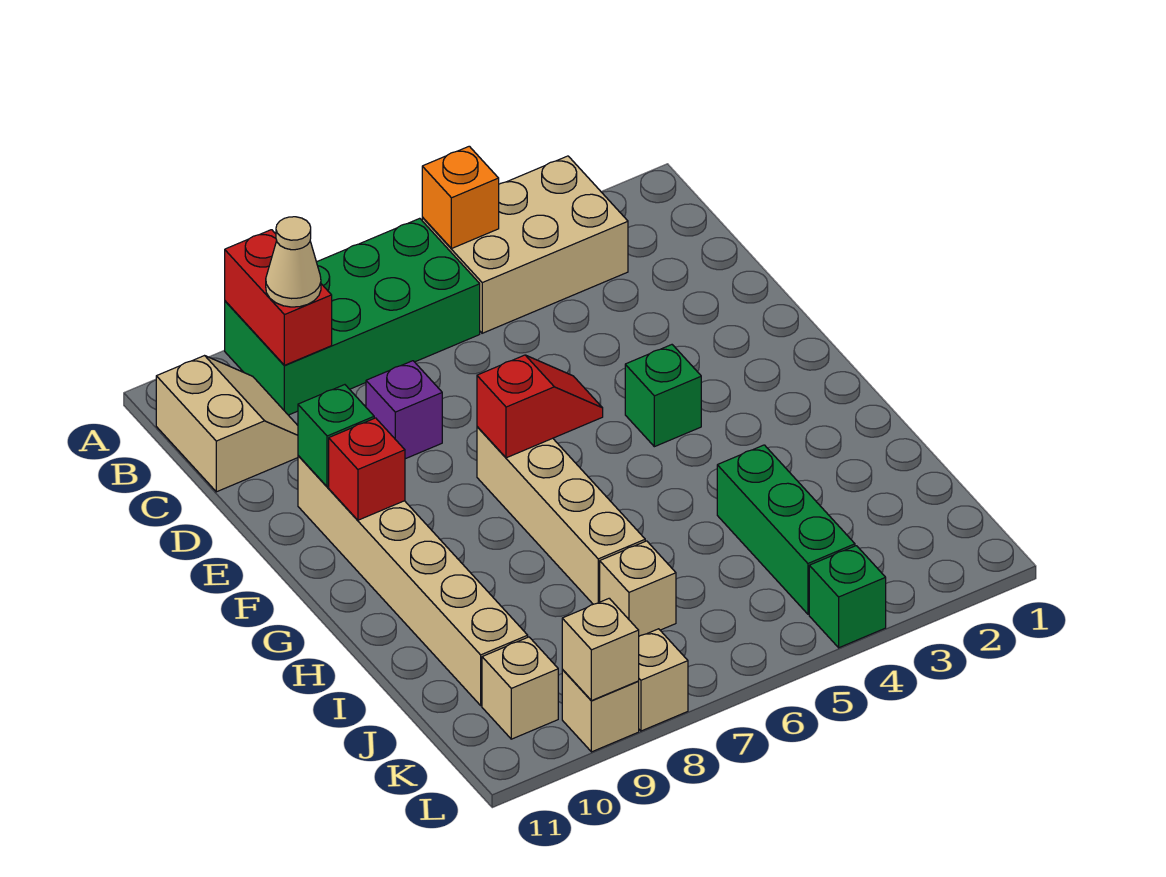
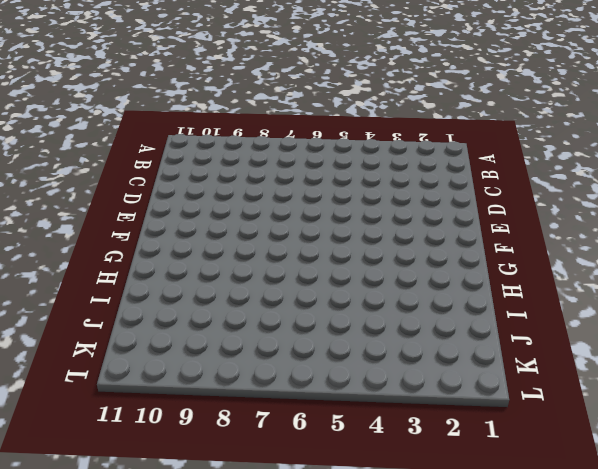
none -> tan brick A3:B5 level 1
none -> green brick A6:B9 level 1
none -> tan slope B10:C11 level 1 top 11

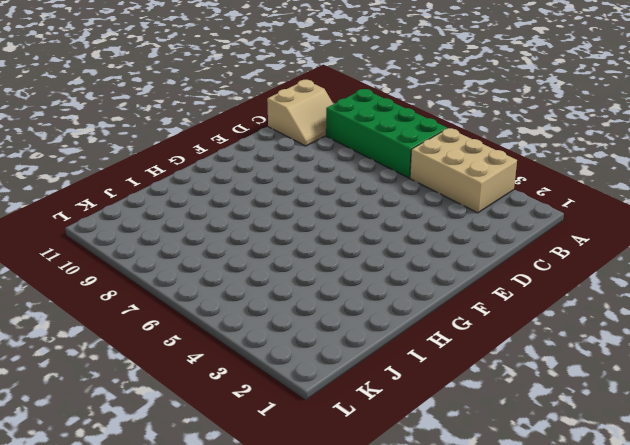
none -> purple brick D8 level 1
none -> tan brick E10:J10 level 1
none -> green brick F4 level 1

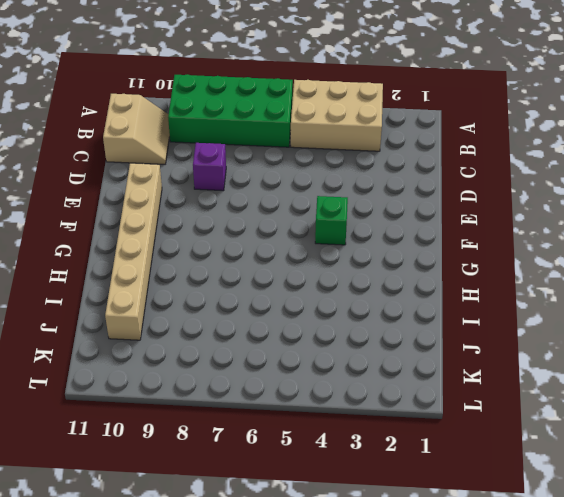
none -> tan brick F7:I7 level 1
none -> green brick I4:K4 level 1
none -> tan brick J7 level 1

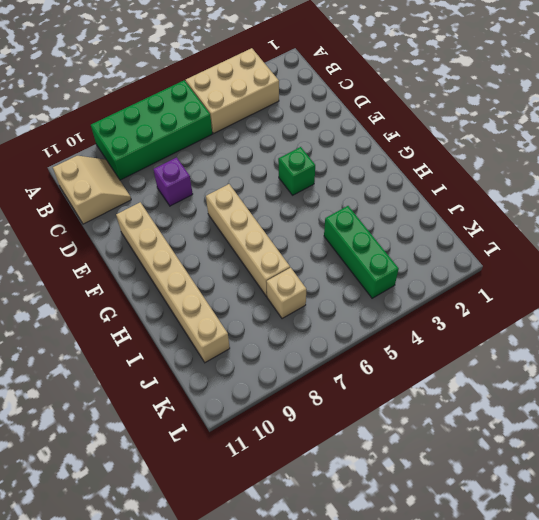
none -> tan brick K10 level 1
none -> green brick L4 level 1
none -> tan brick L8 level 1

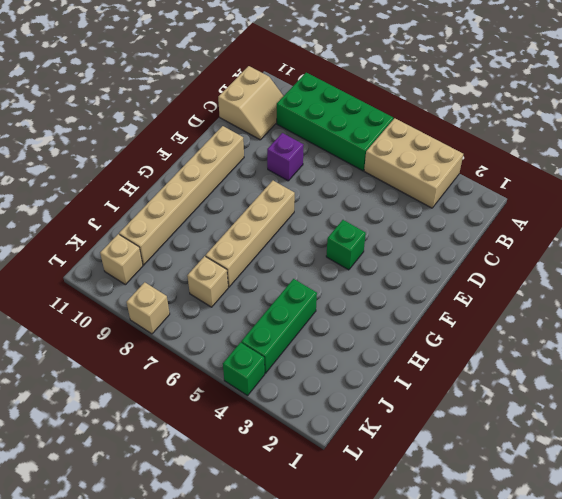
none -> tan brick L9 level 1
none -> orange brick A5 level 2
none -> red brick A9:B9 level 2

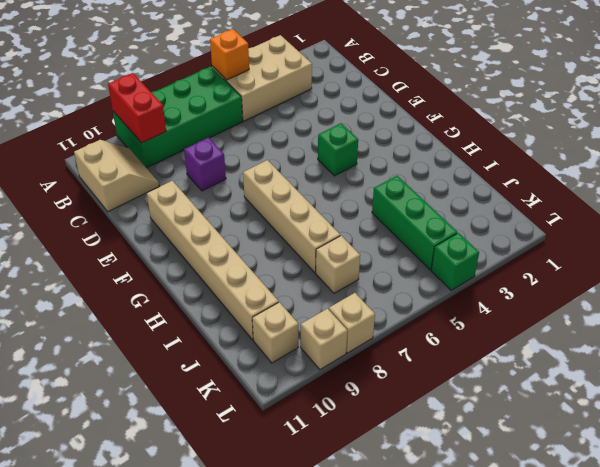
none -> green brick E10 level 2
none -> red slope F6:F7 level 2 top 7
none -> red brick F10 level 2

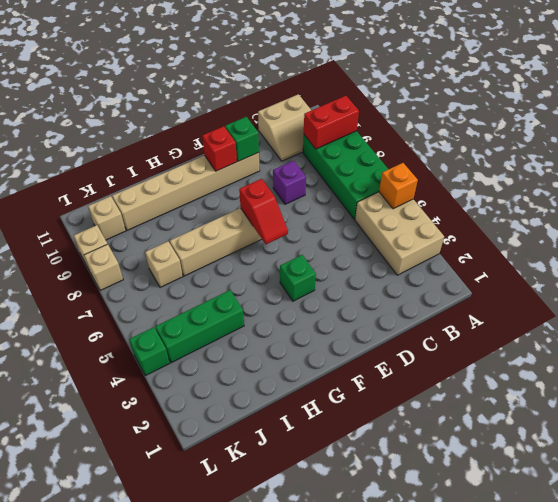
none -> tan brick L9 level 2
none -> tan cone B9 level 3

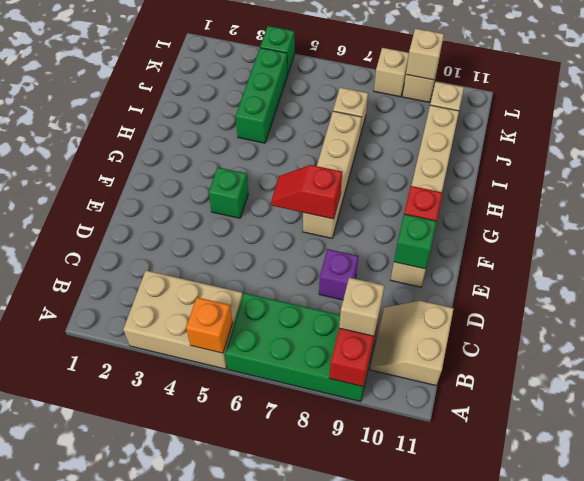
tan brick B9 level 3 -> tan cone B9 level 3

